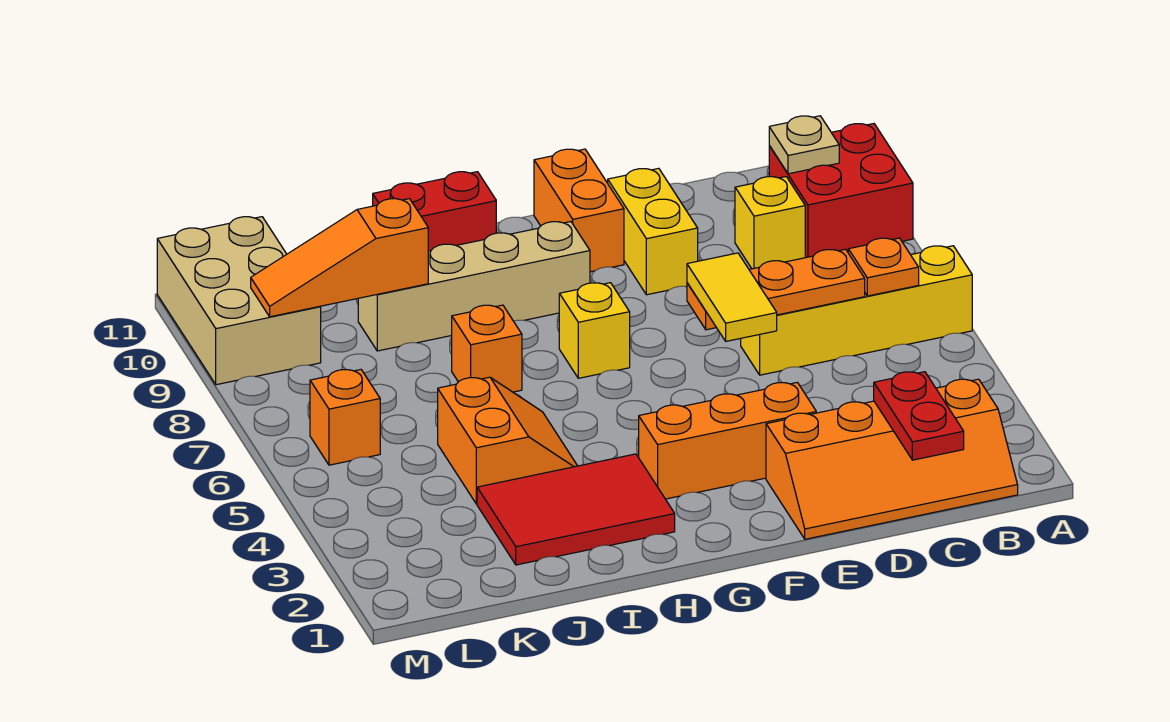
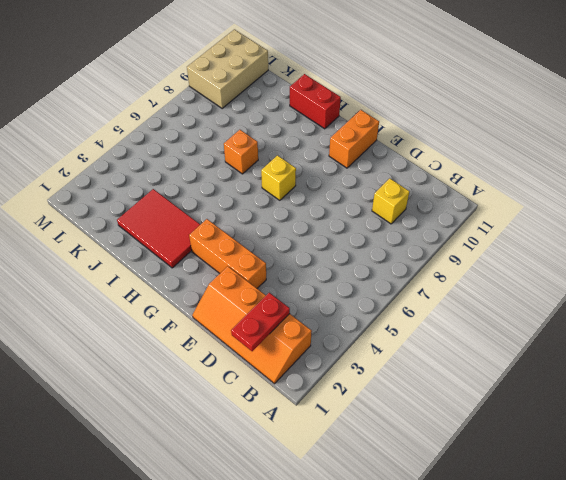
none -> yellow brick A6:D6 level 1
none -> red brick A9:B10 level 1
none -> yellow brick E9:E10 level 1

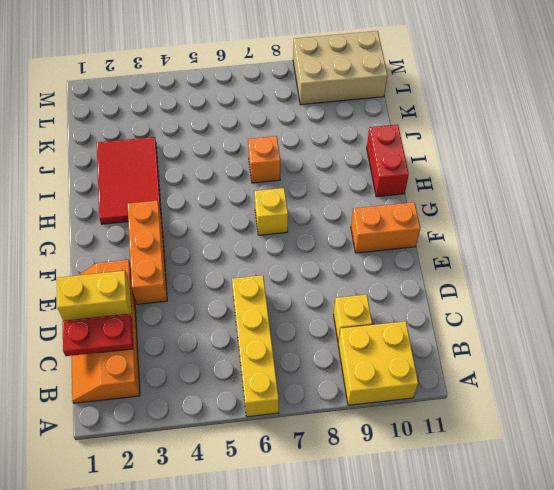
yellow brick A9:B10 level 1 -> red brick A9:B10 level 1
yellow brick D1:D2 level 2 -> yellow brick E9:E10 level 1
none -> tan brick G9:J9 level 1
none -> orange slope I4:J5 level 1 top J
none -> orange brick L6 level 1

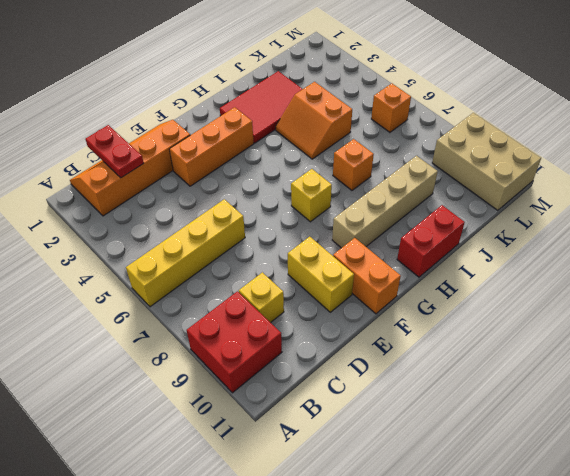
none -> orange plate B6 level 2
none -> tan plate B10 level 2
none -> orange plate C6:E6 level 2

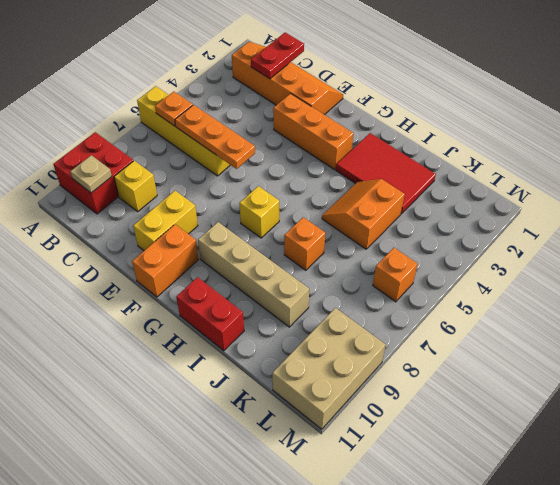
none -> orange slope J9:L9 level 2 top J
none -> yellow tile E5:E6 level 3

